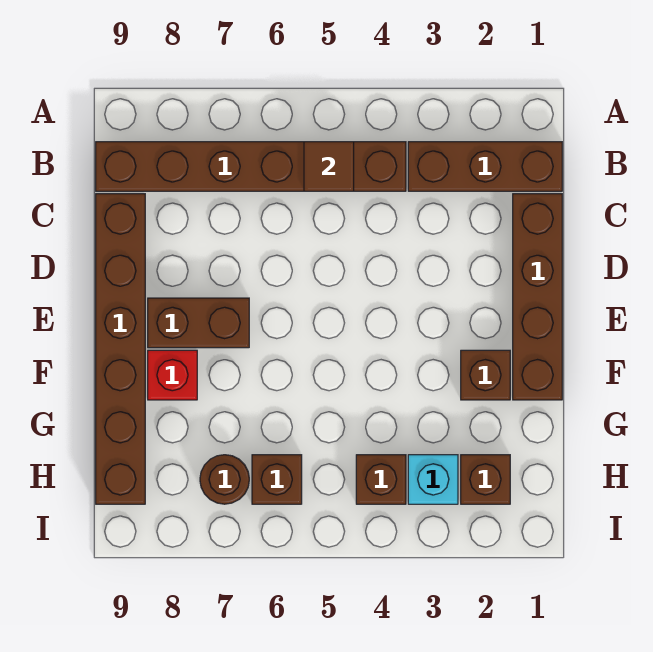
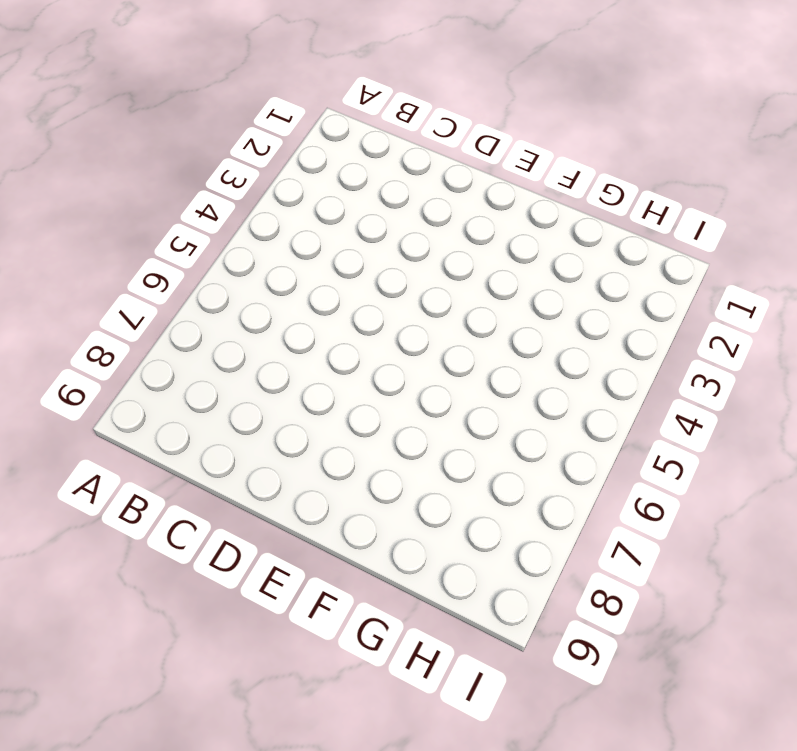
none -> brown brick B1:B3 level 1
none -> brown brick B4:B9 level 1
none -> brown brick C1:F1 level 1

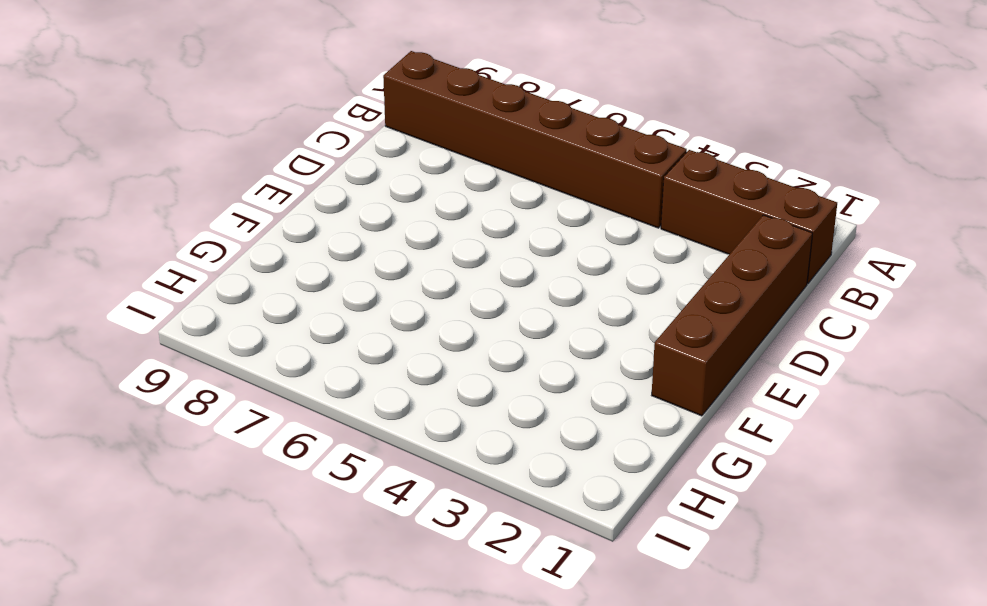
none -> brown brick C9:H9 level 1
none -> brown brick E7:E8 level 1
none -> brown brick F2 level 1

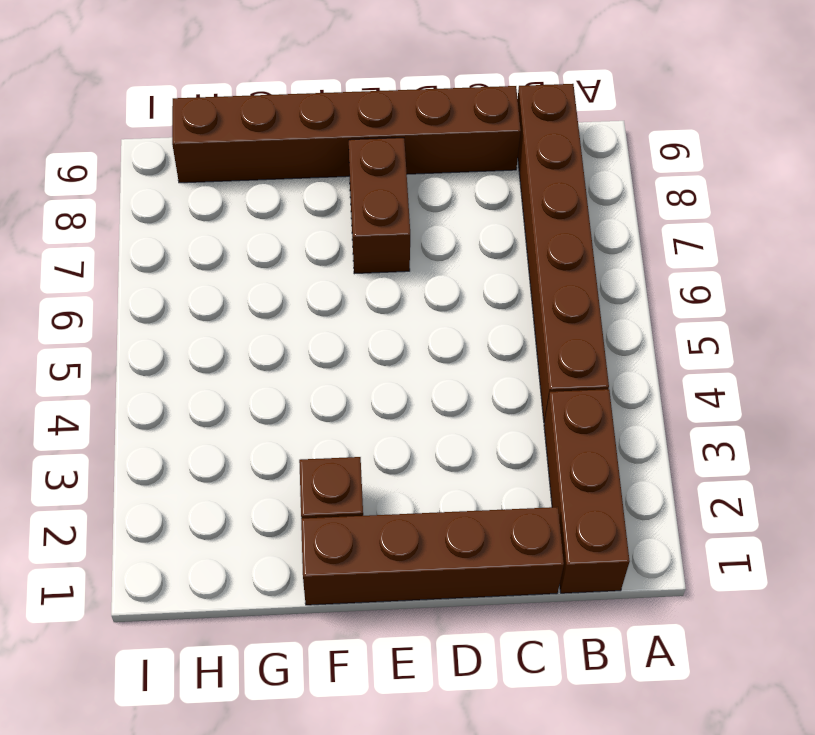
none -> red brick F8 level 1
none -> brown brick H2 level 1
none -> cyan brick H3 level 1

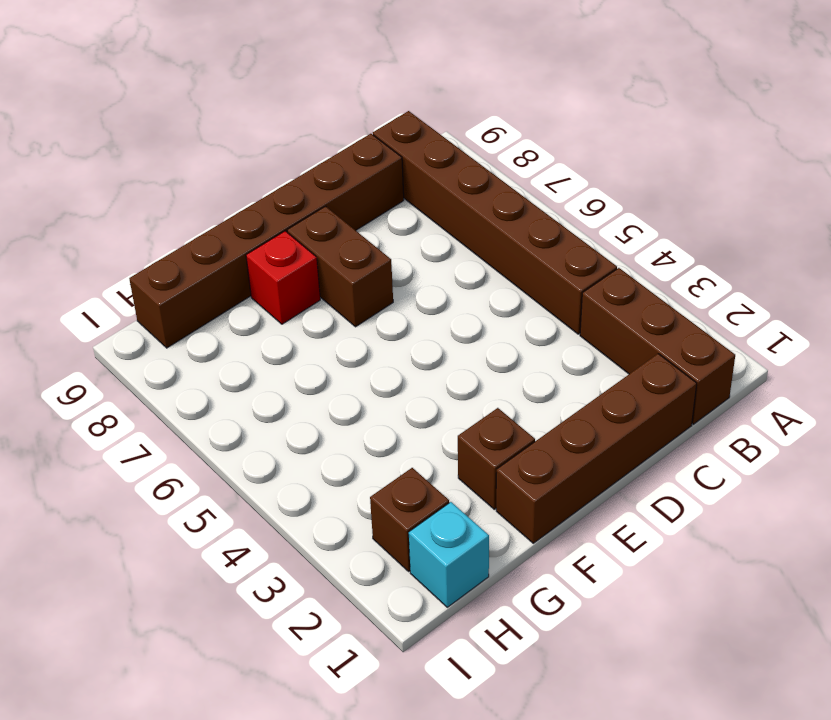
cyan brick H1 level 1 -> cyan brick H3 level 1
none -> brown brick H4 level 1
none -> brown brick H6 level 1
none -> brown round brick H7 level 1

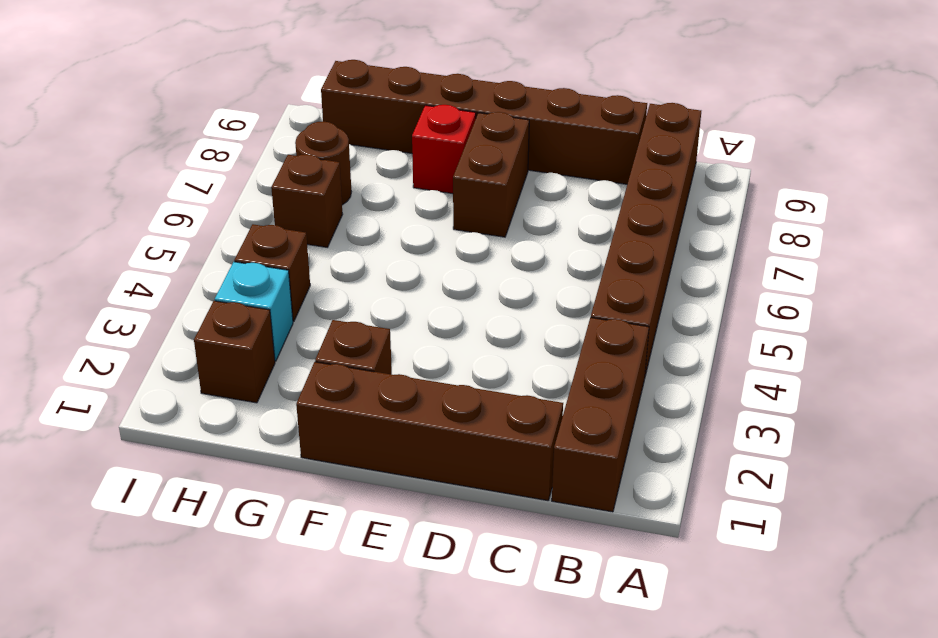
none -> brown tile B5 level 2

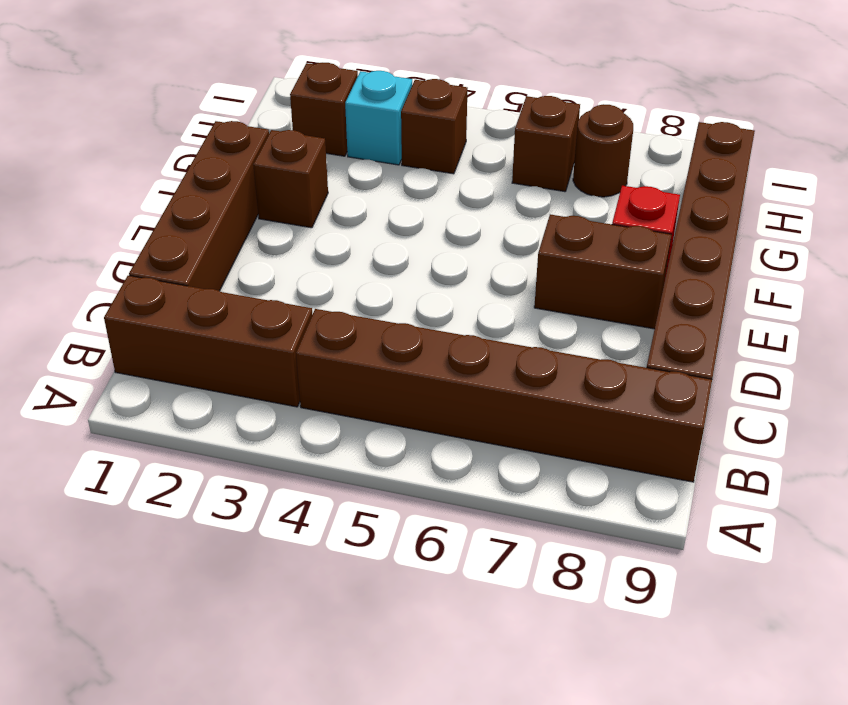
none -> brown tile B5 level 2

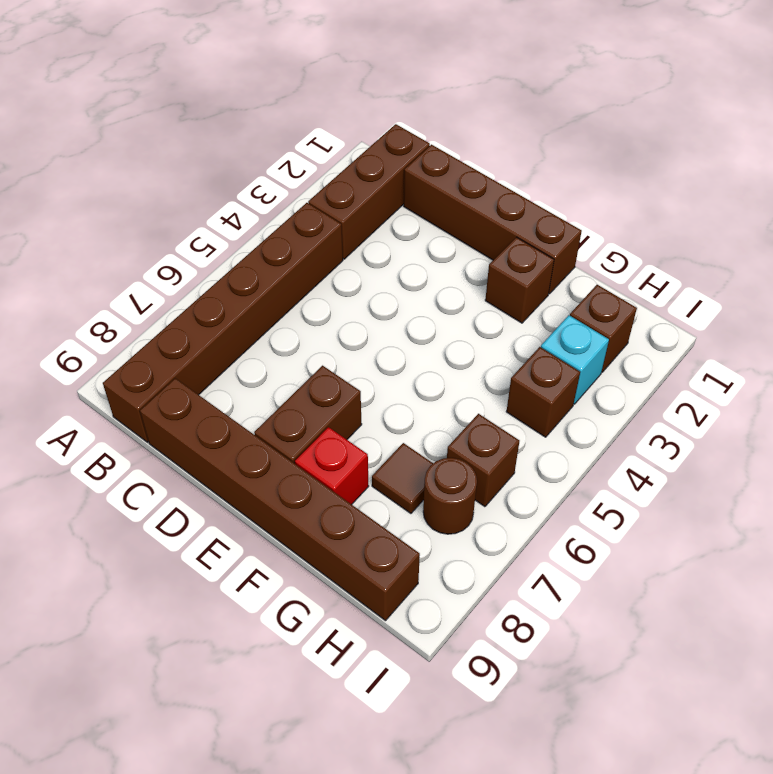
brown tile G7 level 1 -> brown tile B5 level 2

